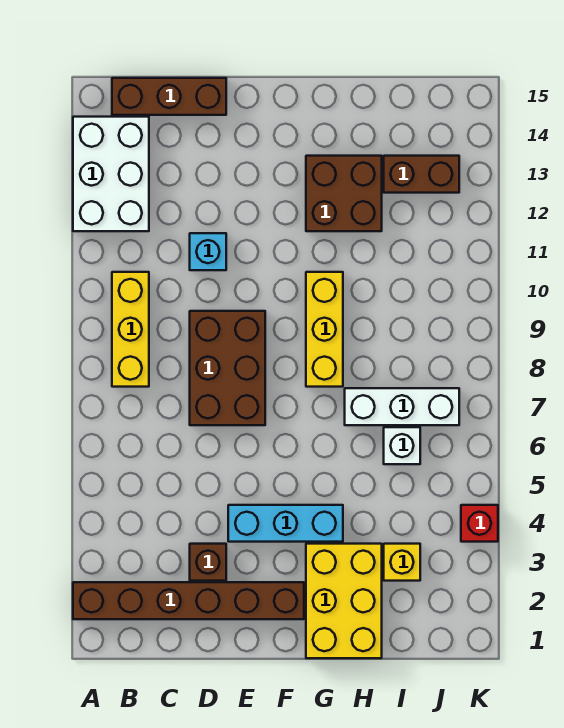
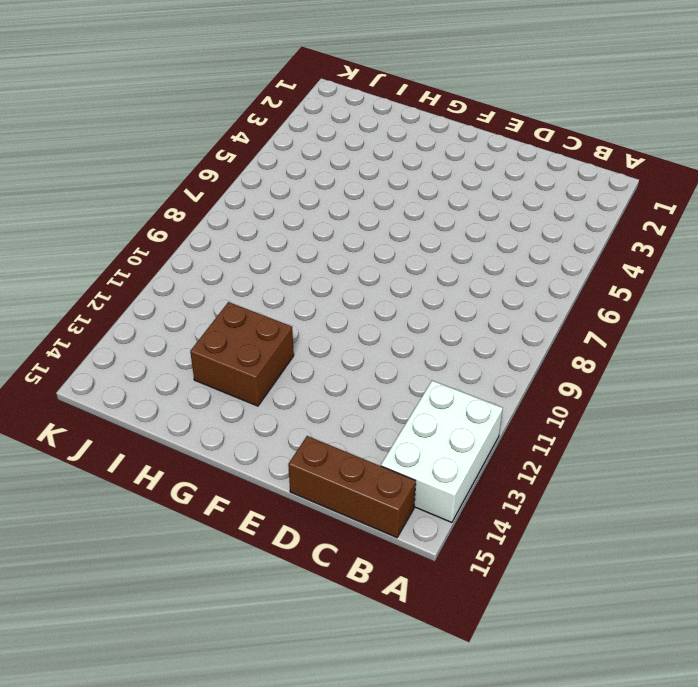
none -> brown brick A2:F2 level 1
none -> yellow brick B8:B10 level 1
none -> brown brick D3 level 1

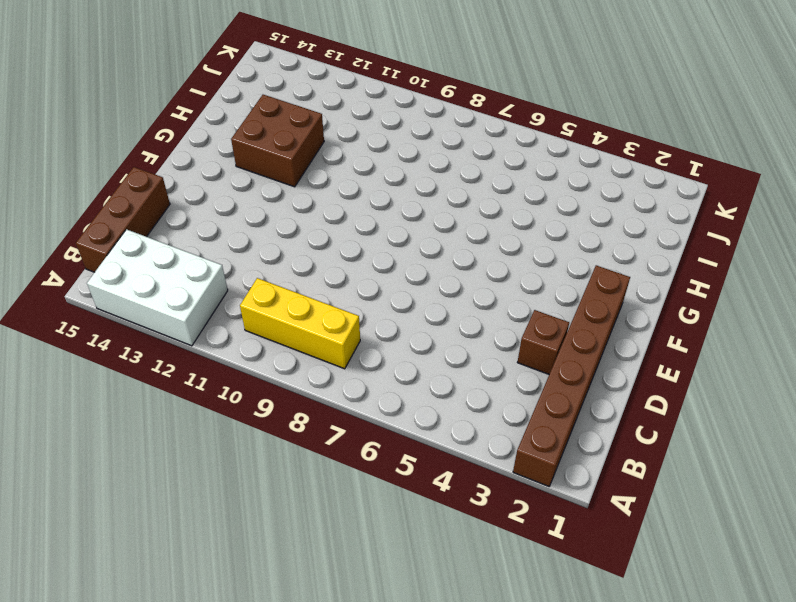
none -> brown brick D7:E9 level 1
none -> cyan brick D11 level 1
none -> cyan brick E4:G4 level 1

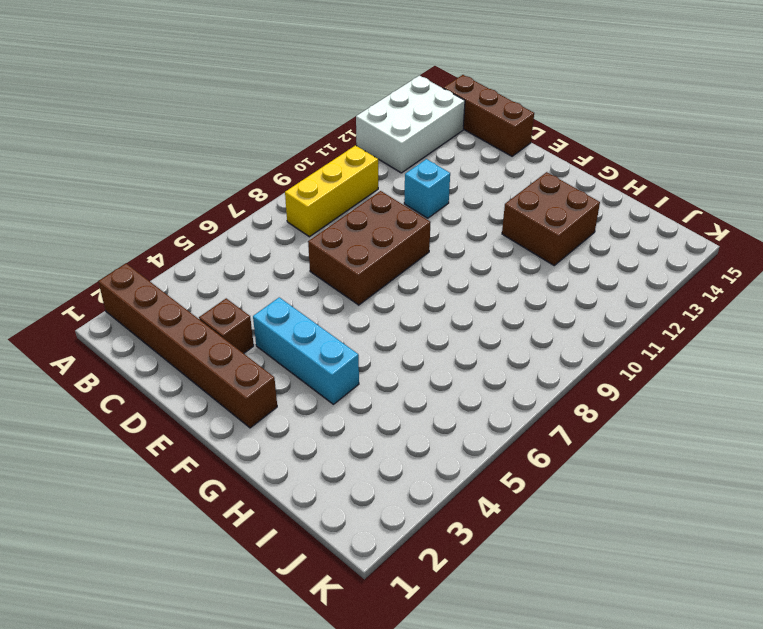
none -> yellow brick G1:H3 level 1
none -> yellow brick G8:G10 level 1
none -> white brick H7:J7 level 1

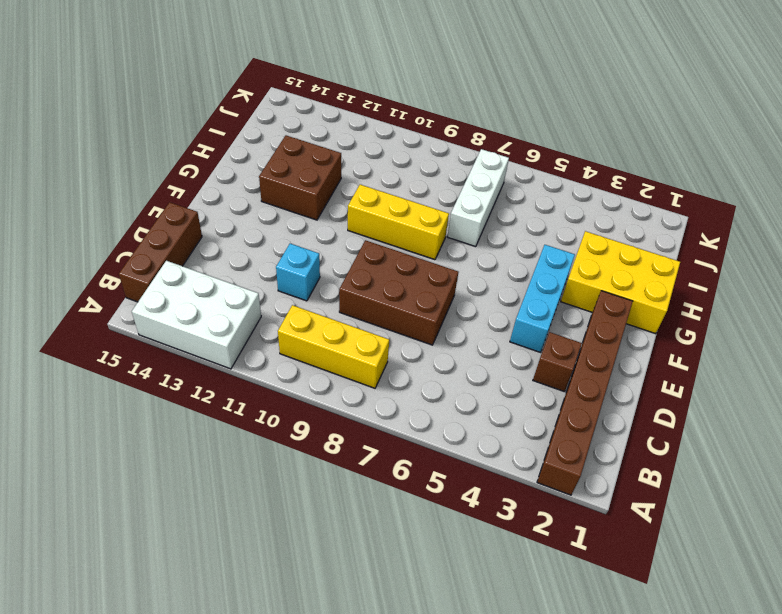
none -> yellow brick I3 level 1
none -> white brick I6 level 1
none -> brown brick I13:J13 level 1

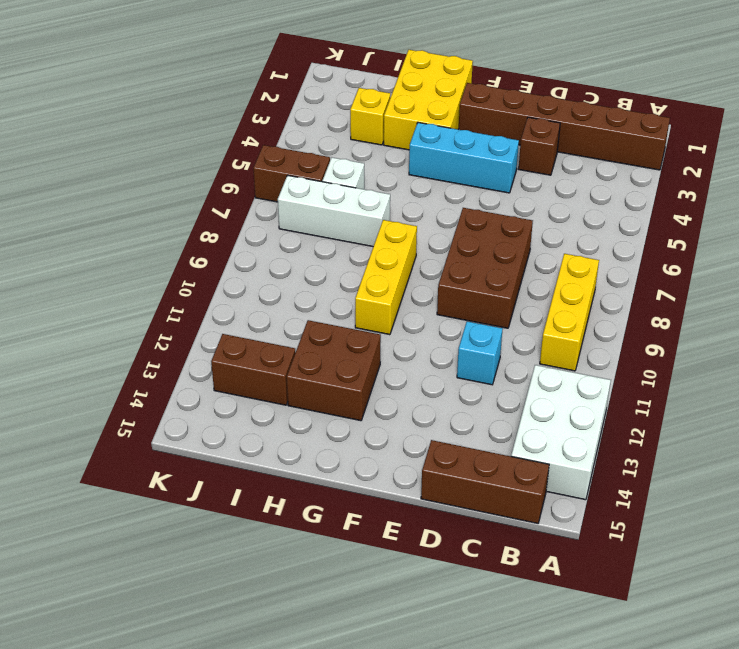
brown brick J6:K6 level 1 -> none
none -> red brick K4 level 1

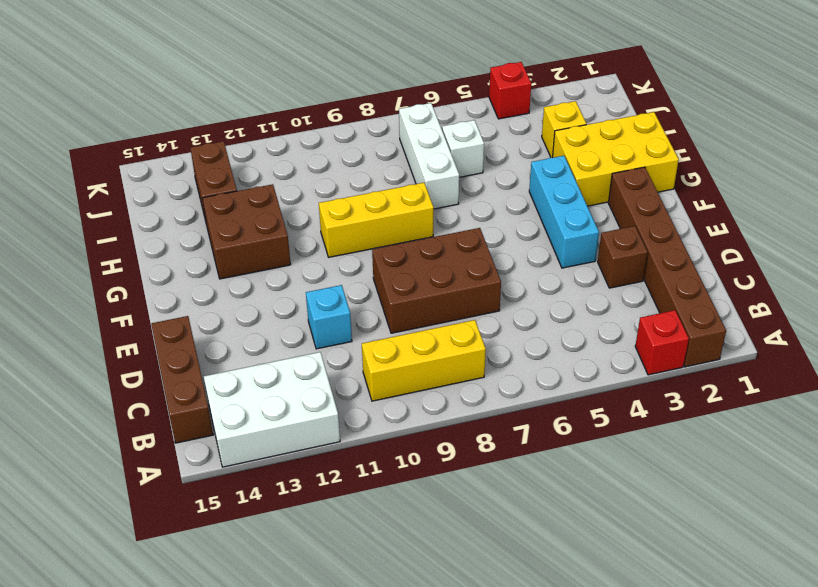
red brick A3 level 1 -> none

